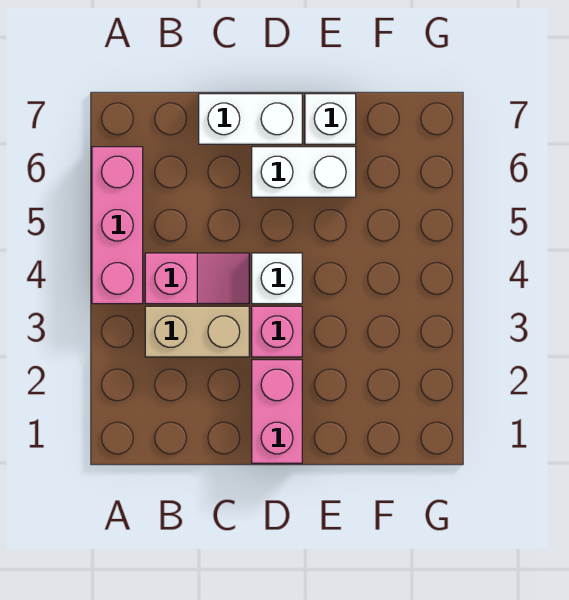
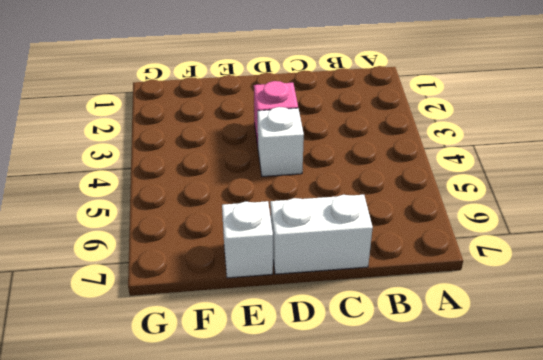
none -> pink brick A4:A6 level 1
none -> tan brick B3:C3 level 1

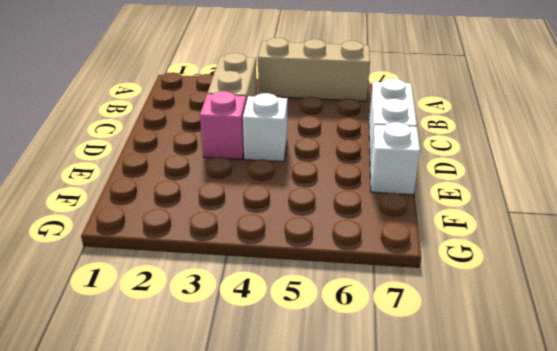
tan brick A4:A6 level 1 -> pink brick A4:A6 level 1
none -> pink slope B4:C4 level 1 top B
none -> pink brick D1:D2 level 1

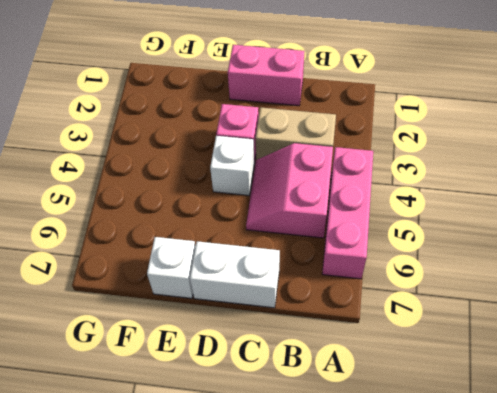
pink slope B4:C5 level 1 top B -> pink slope B4:C4 level 1 top B
pink brick C1:D1 level 1 -> pink brick D1:D2 level 1
none -> white brick D6:E6 level 1

